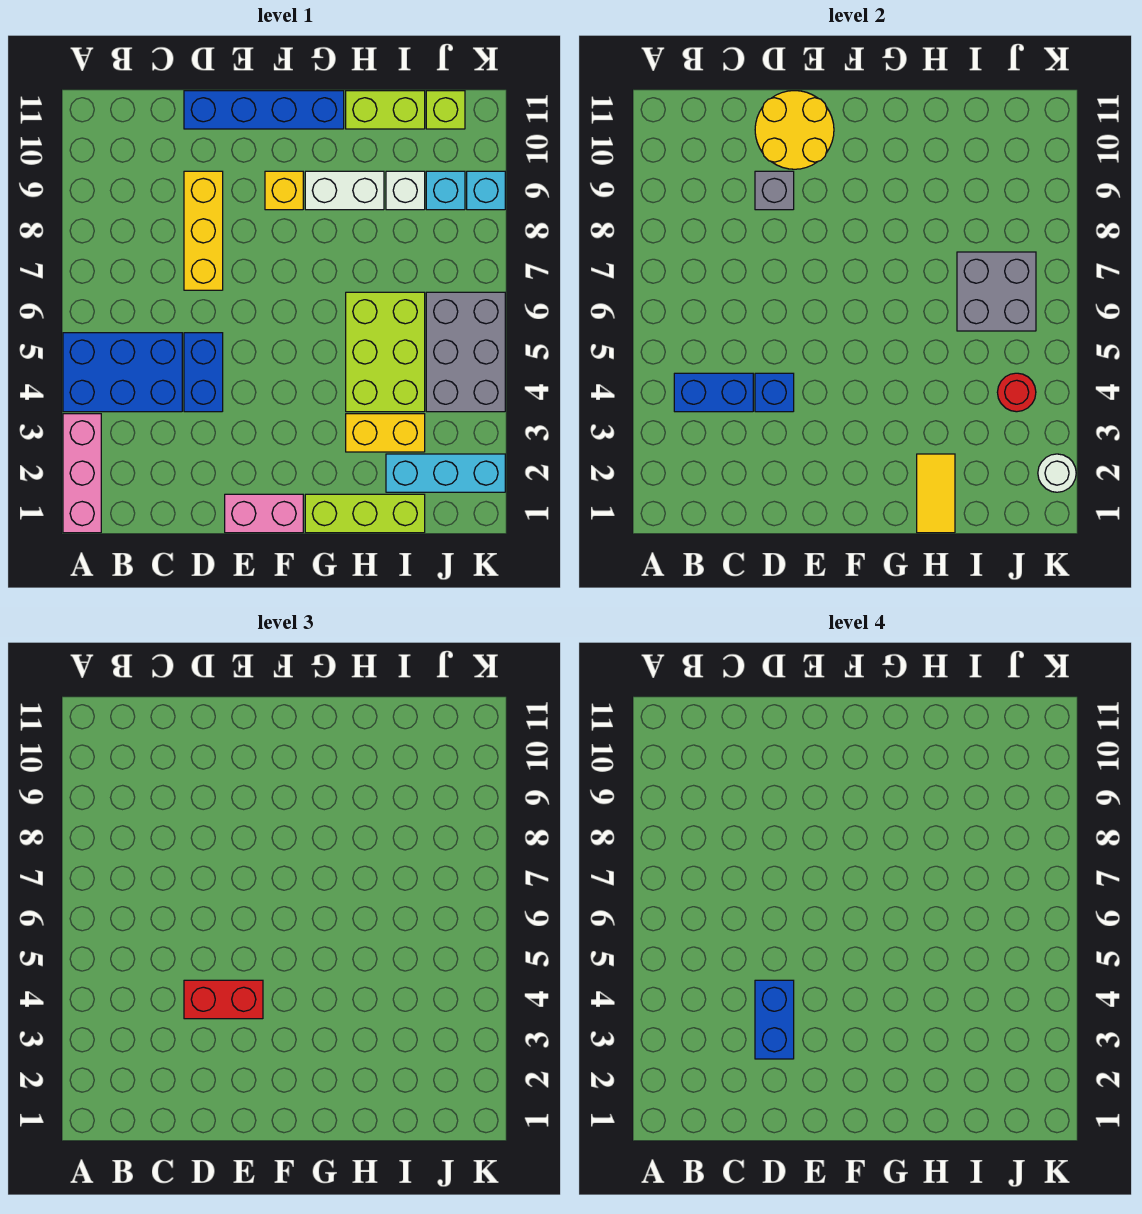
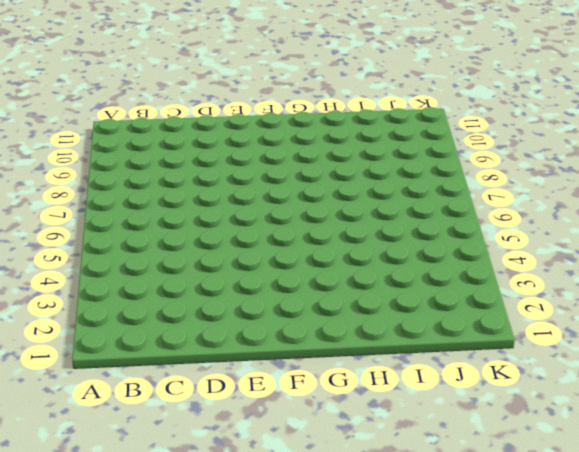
none -> pink brick A1:A3 level 1
none -> blue brick A4:C5 level 1
none -> blue brick D4:D5 level 1

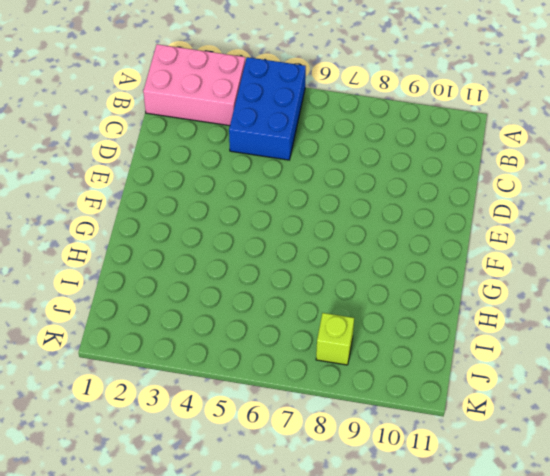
pink brick A1:B3 level 1 -> pink brick A1:A3 level 1
lime brick J8 level 1 -> lime brick J11 level 1
none -> blue brick D4:D5 level 1
none -> yellow brick D7:D9 level 1
none -> blue brick D11:G11 level 1

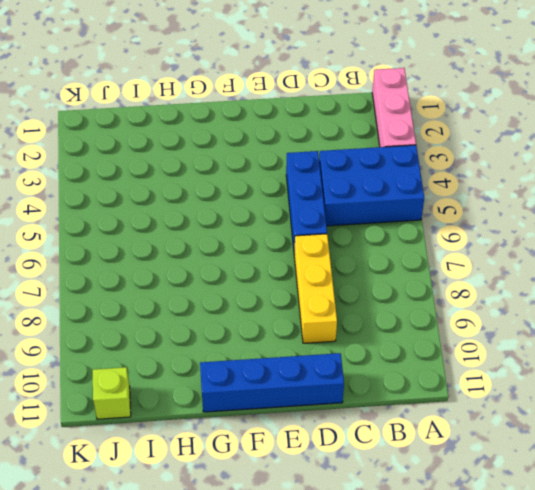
blue brick D4:D6 level 1 -> blue brick D4:D5 level 1
none -> pink brick E1:F1 level 1
none -> yellow brick F9 level 1
none -> lime brick G1:I1 level 1

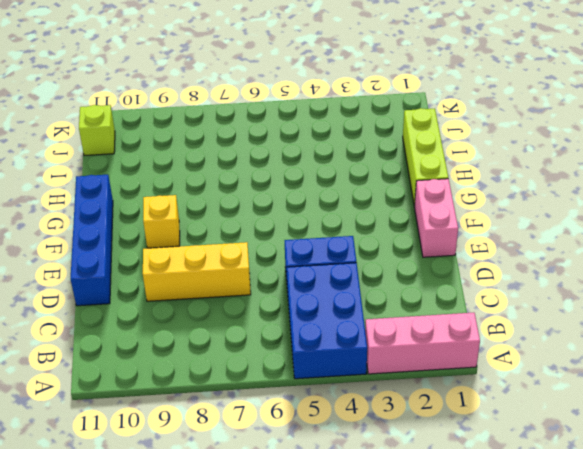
none -> white brick G9:H9 level 1
none -> yellow brick H3:I3 level 1
none -> lime brick H4:I6 level 1

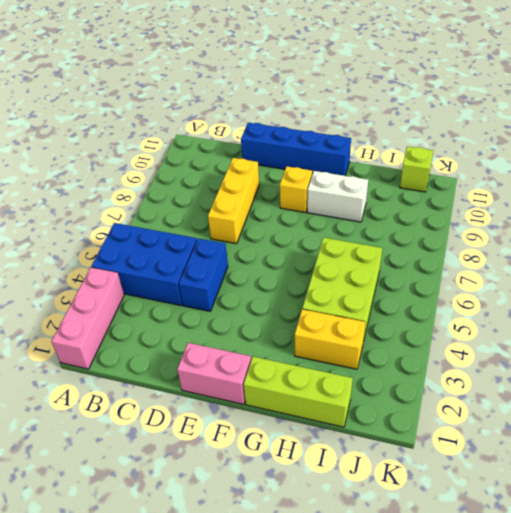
none -> lime brick H11:I11 level 1
none -> cyan brick I2:K2 level 1
none -> white brick I9 level 1

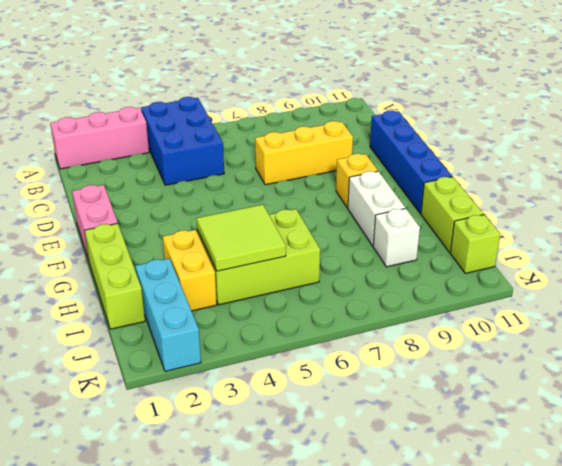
lime tile H4:I5 level 2 -> none
none -> blue brick D4:D5 level 1
none -> grey brick J4:K6 level 1
none -> cyan brick J9 level 1

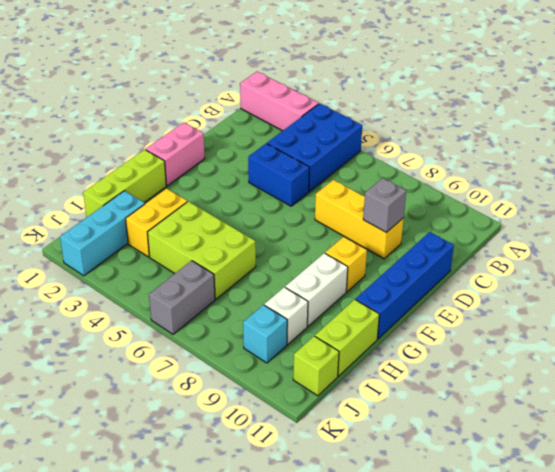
grey brick J6:K6 level 1 -> grey brick J4:K6 level 1
none -> cyan brick K9 level 1
none -> blue brick B4:C4 level 2
none -> blue brick D4 level 2

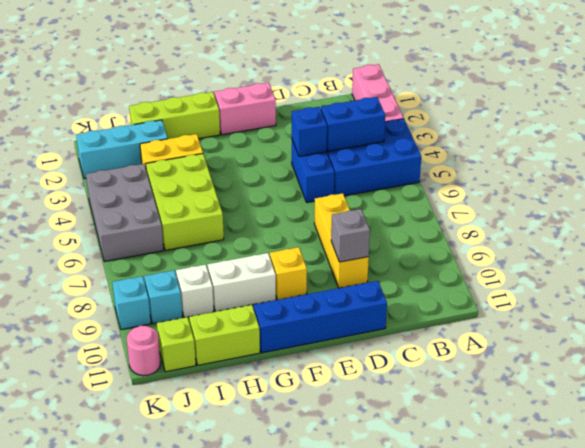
pink round brick K11 level 1 -> none
none -> yellow round brick D10:E11 level 2
none -> yellow tile H1:H2 level 2
none -> grey brick I6:J7 level 2

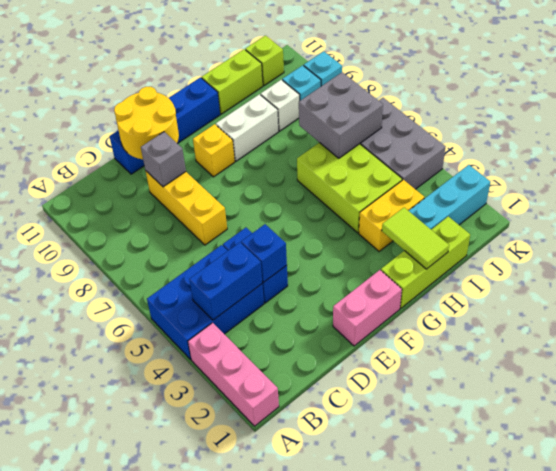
lime tile H1:H2 level 2 -> yellow tile H1:H2 level 2
none -> red round brick J4 level 2
none -> white round brick K2 level 2
none -> red brick D4:E4 level 3

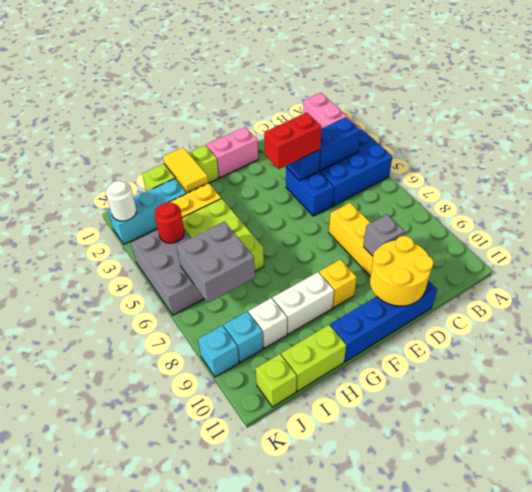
none -> blue brick D3:D4 level 4

